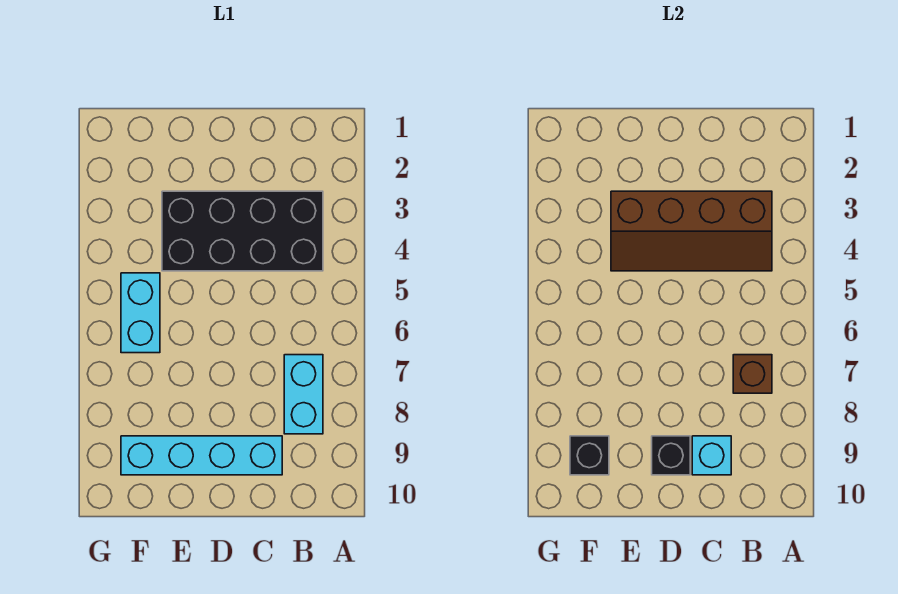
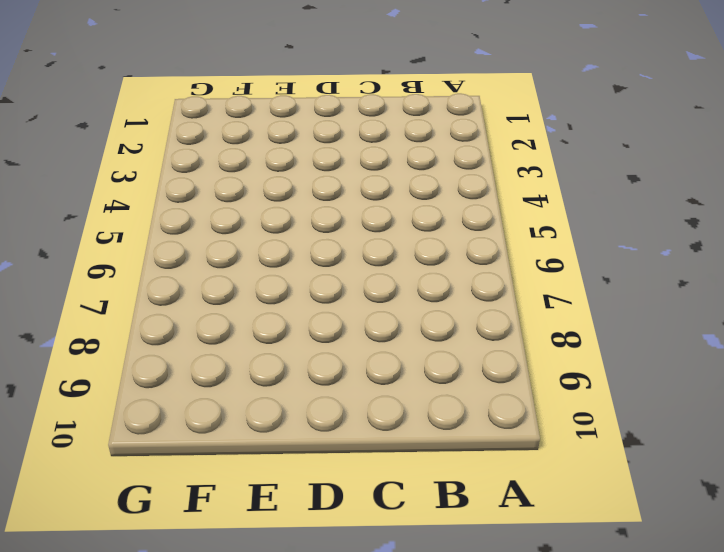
none -> black brick B3:E4 level 1
none -> cyan brick B7:B8 level 1

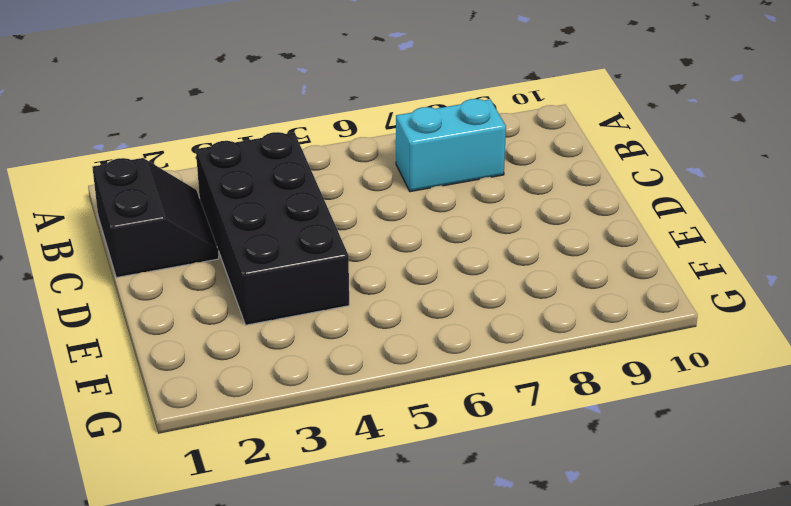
black slope B1:C2 level 1 top 1 -> none
none -> cyan brick C9:F9 level 1
none -> cyan brick F5:F6 level 1

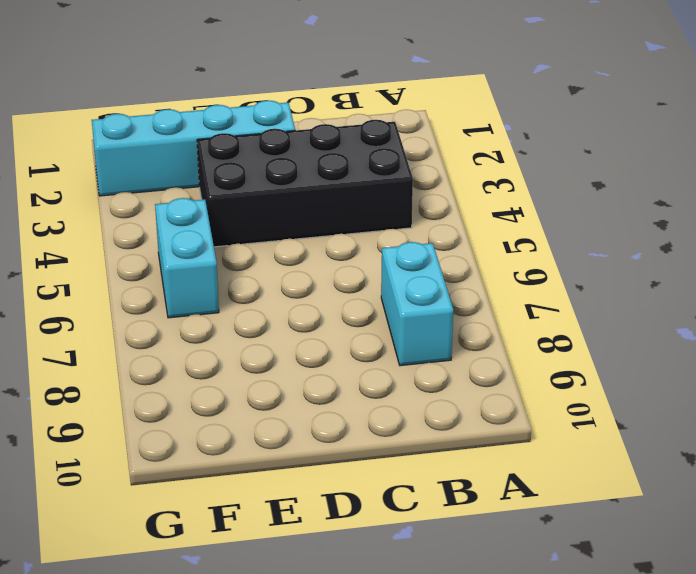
cyan brick D2:G2 level 1 -> cyan brick C9:F9 level 1
none -> brown slope B3:E4 level 2 top 3
none -> brown brick B7 level 2

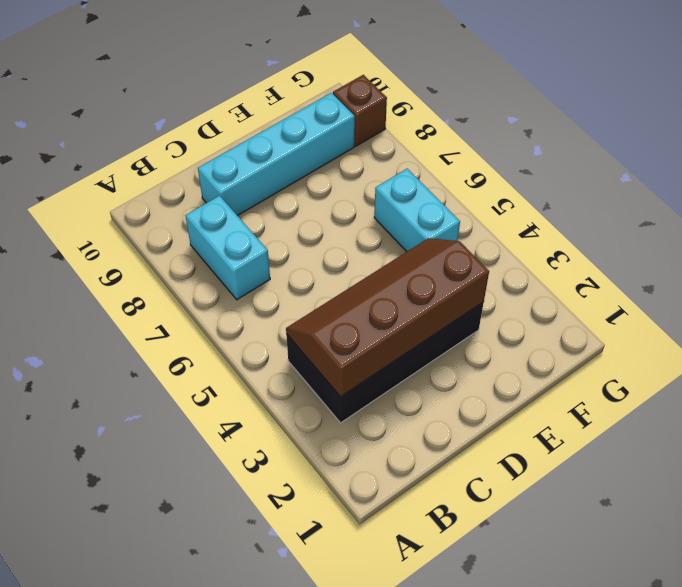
brown brick G9 level 1 -> brown brick B7 level 2
none -> cyan brick C9 level 2
none -> black brick D9 level 2

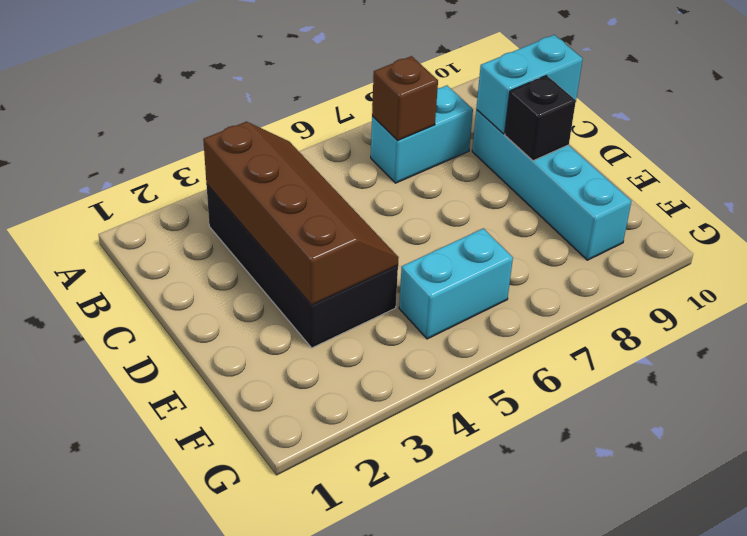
cyan brick C9:C10 level 2 -> cyan brick C9 level 2
none -> black brick F9 level 2

